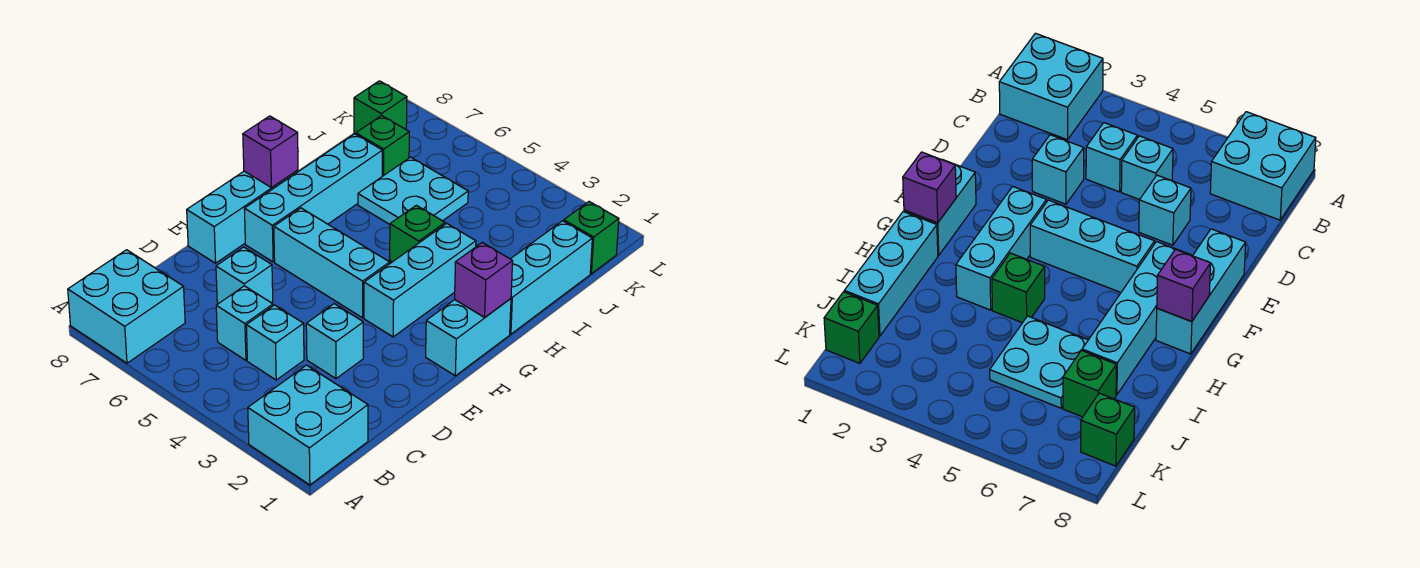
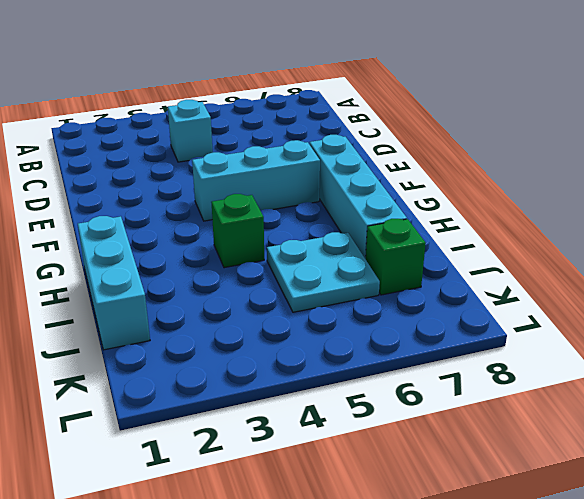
none -> cyan brick A1:B2 level 1
none -> cyan brick A7:B8 level 1
none -> cyan brick C5 level 1

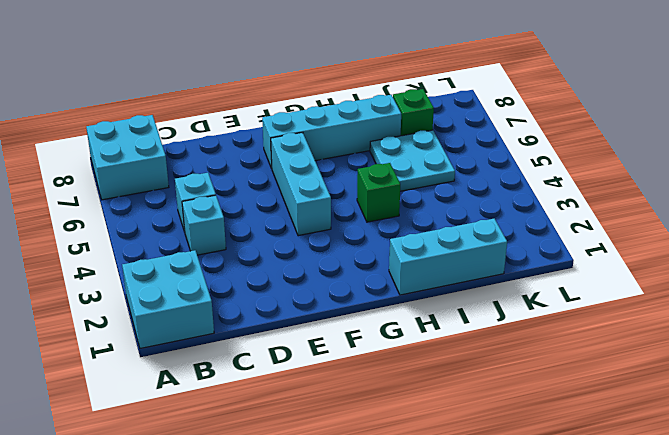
none -> cyan brick D3 level 1
none -> cyan brick D6 level 1
none -> cyan brick E8:G8 level 1

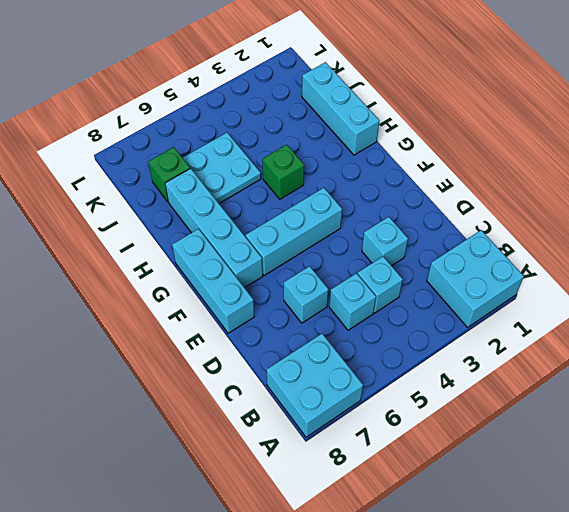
none -> cyan brick F1:G1 level 1
none -> cyan brick F3:H3 level 1
none -> green brick K1 level 1

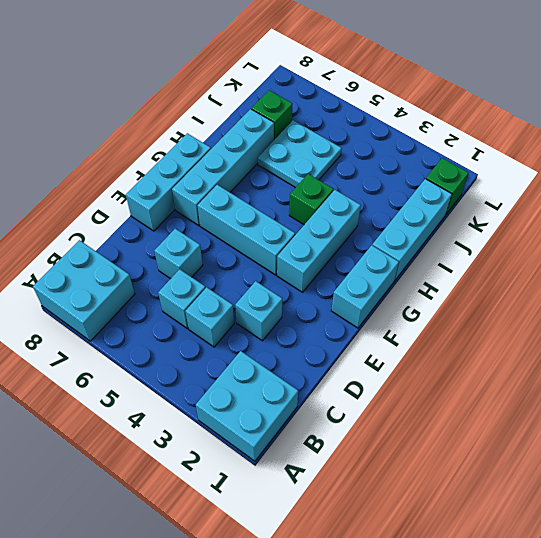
none -> green brick K8 level 1
none -> purple brick G1 level 2
none -> purple brick G8 level 2

